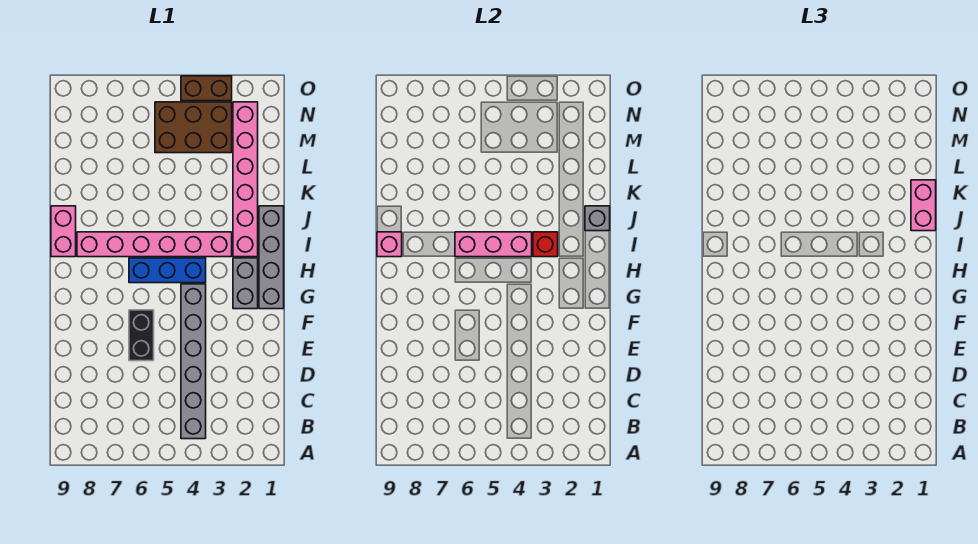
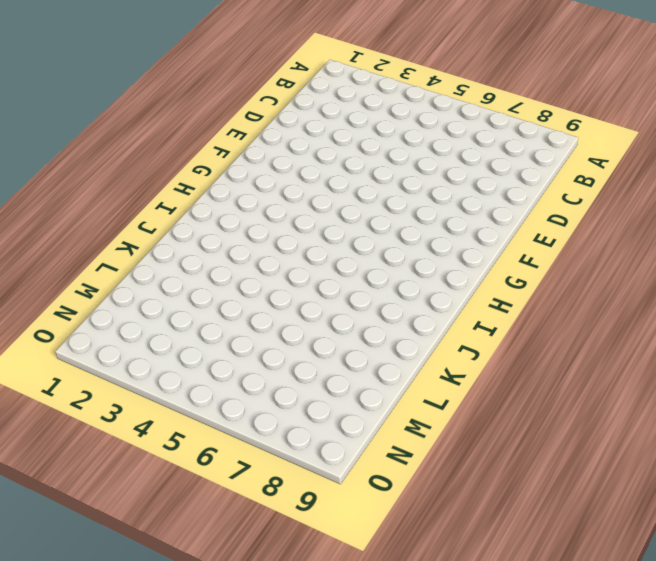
none -> grey brick B4:G4 level 1
none -> black brick E6:F6 level 1
none -> grey brick G1:J1 level 1

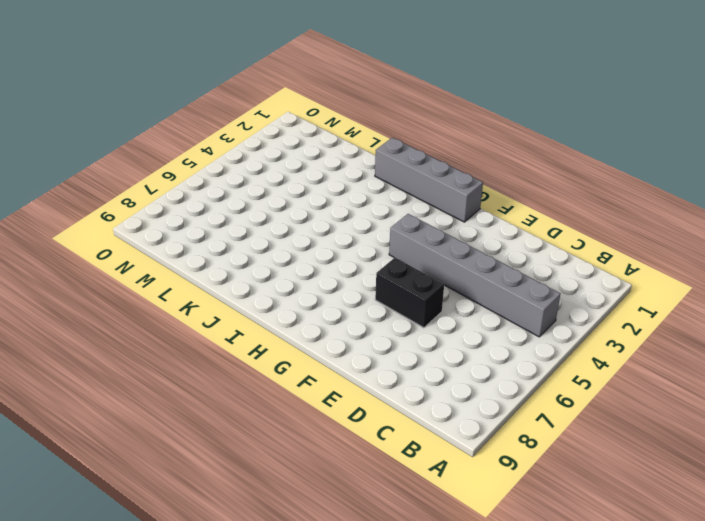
none -> grey brick G2:H2 level 1
none -> blue brick H4:H6 level 1
none -> pink brick I2:N2 level 1

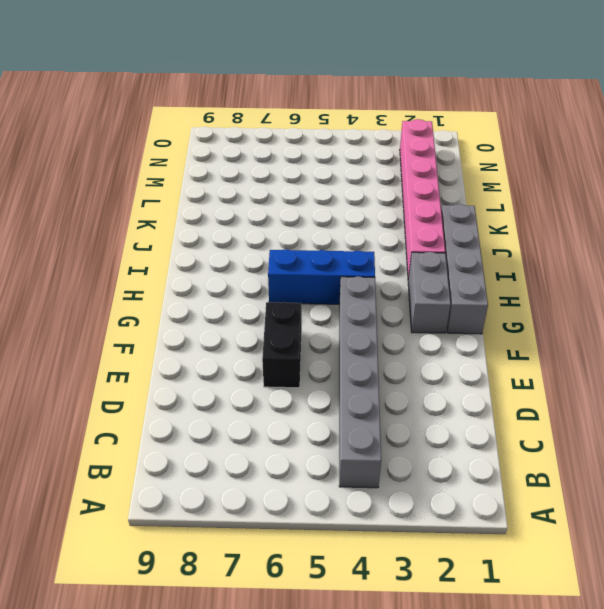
none -> pink brick I3:I8 level 1
none -> pink brick I9:J9 level 1
none -> brown brick M3:N5 level 1

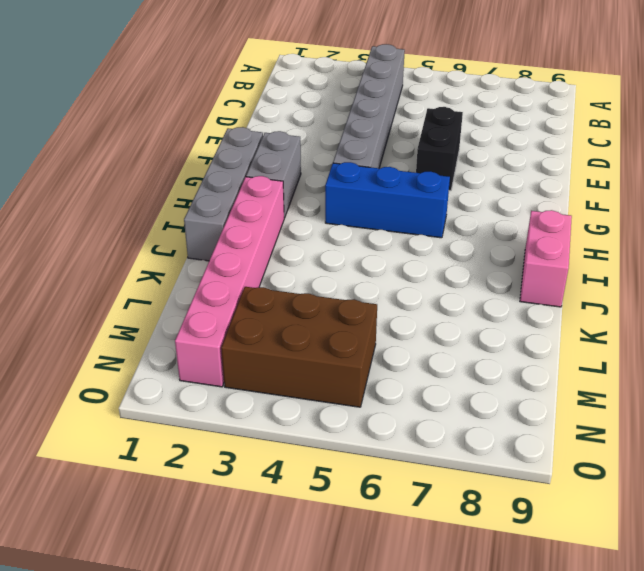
none -> pink brick I3:I8 level 1
none -> brown brick O3:O4 level 1
none -> red brick I3 level 2

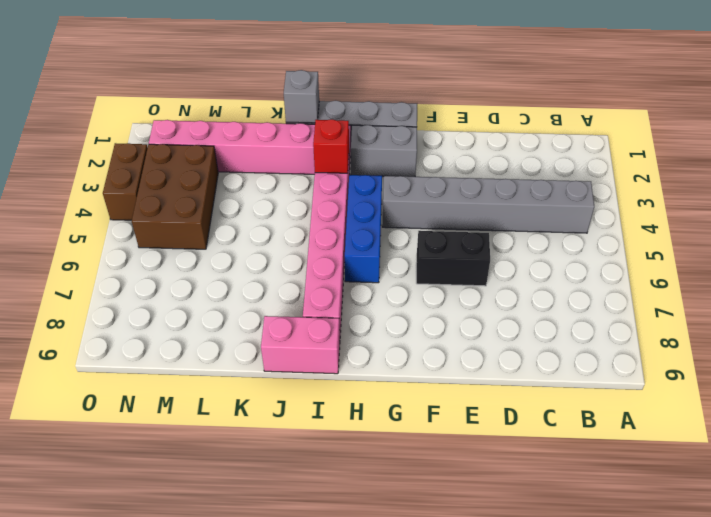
none -> pink brick I4:I6 level 2
none -> pink brick I9 level 2
none -> pink brick J1:K1 level 3

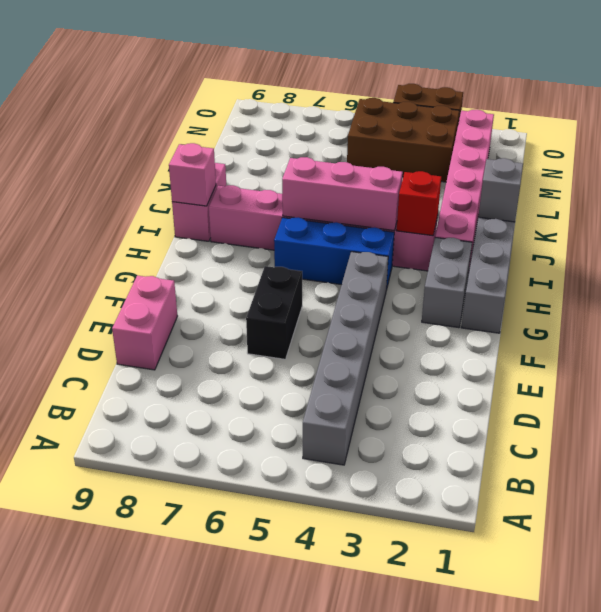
pink brick D9:E9 level 1 -> pink brick J1:K1 level 3

